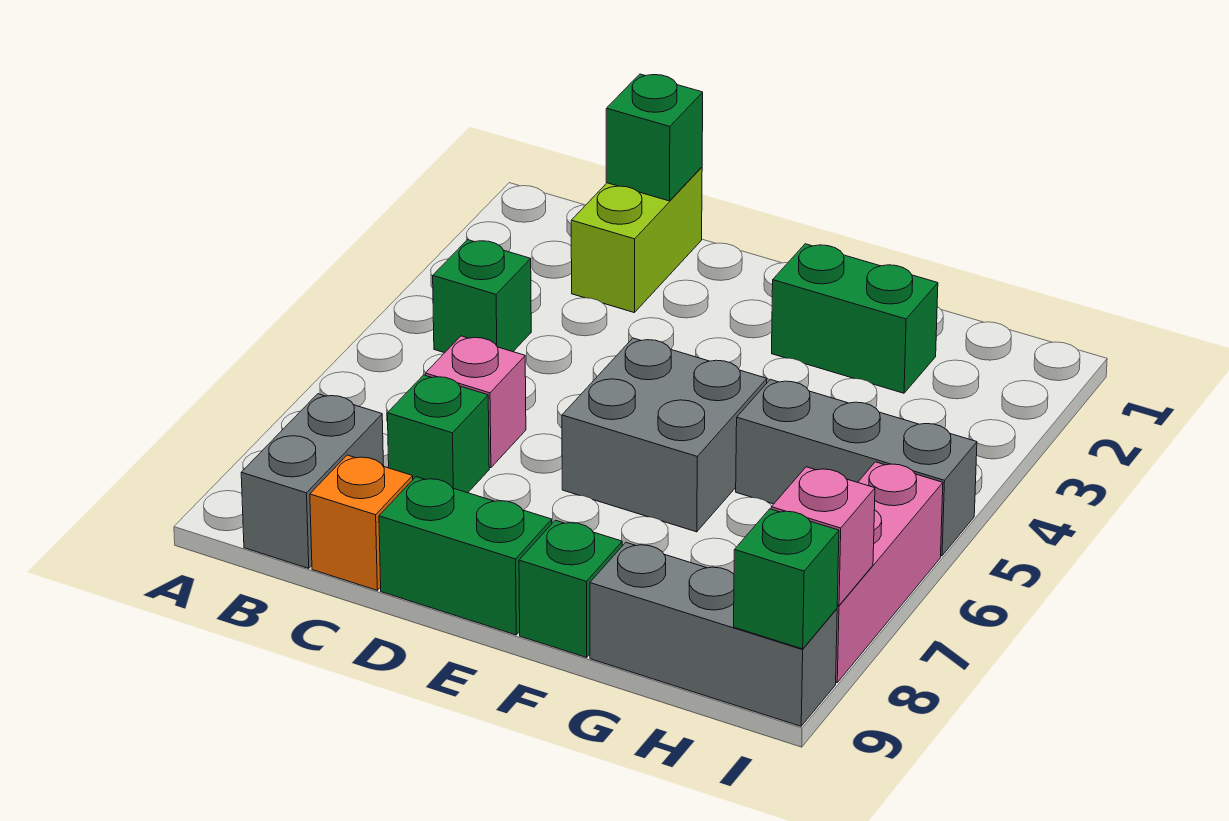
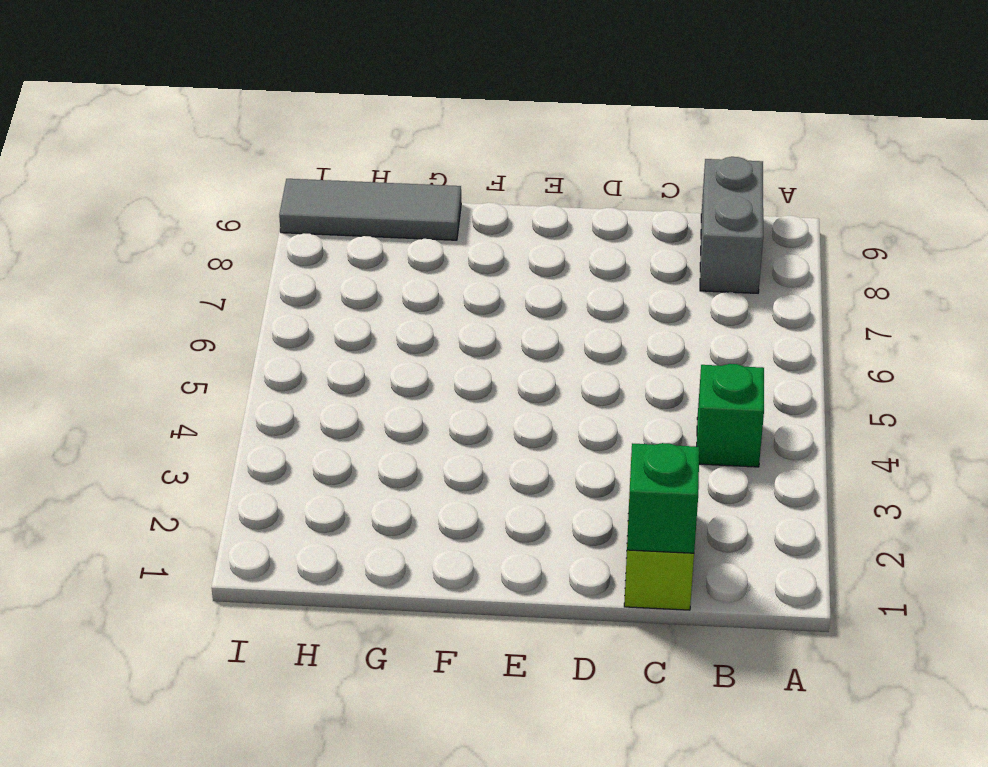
grey tile G9:I9 level 1 -> grey brick G9:I9 level 1
none -> pink brick C6 level 1
none -> green brick C7 level 1
none -> orange brick C9 level 1

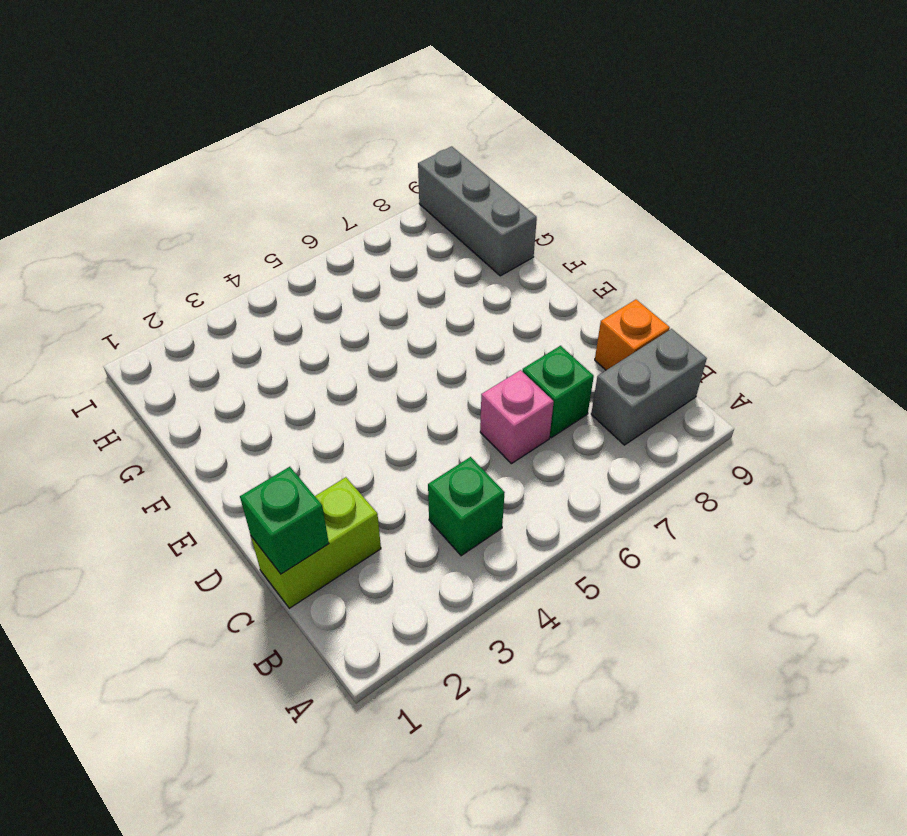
none -> green brick D9:E9 level 1
none -> grey brick E5:F6 level 1
none -> green brick F2:G2 level 1

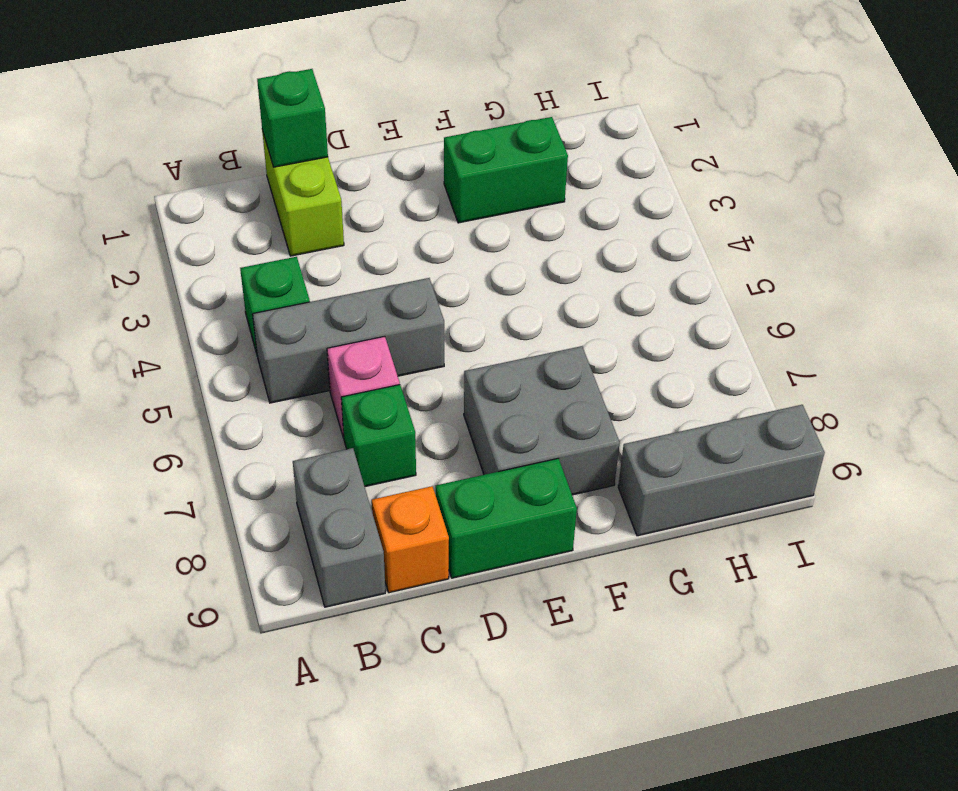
grey brick B5:D5 level 1 -> grey brick G5:I5 level 1
grey brick E7:F8 level 1 -> grey brick E5:F6 level 1
none -> green brick F9 level 1
none -> pink brick I6:I8 level 1
none -> pink brick I8 level 2

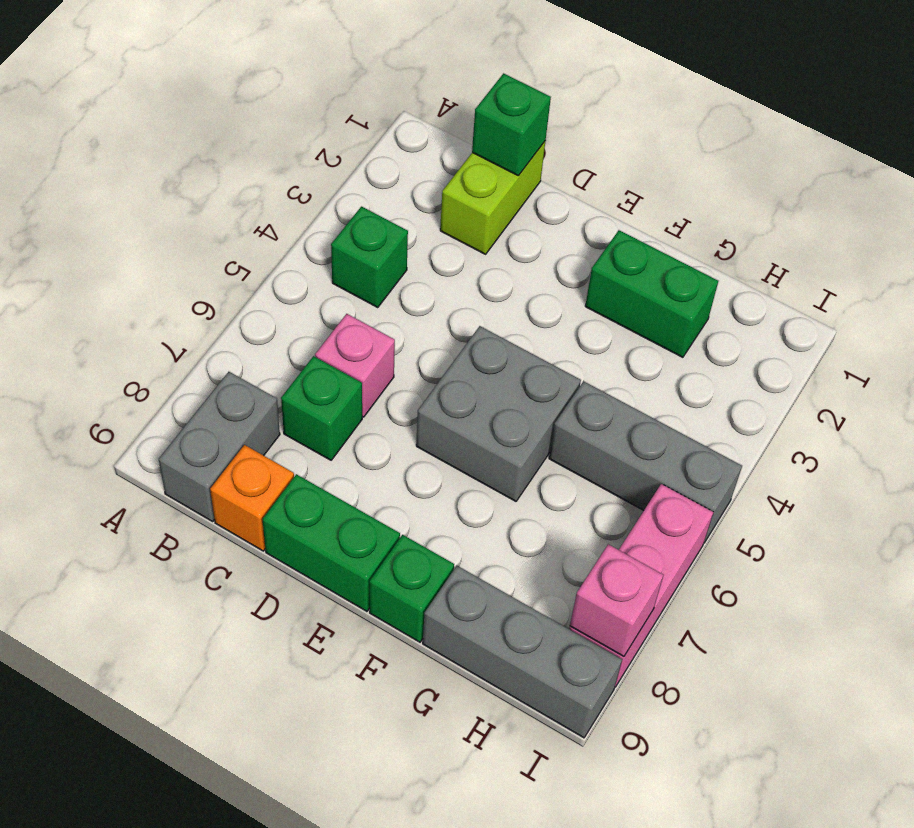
none -> green brick I9 level 2

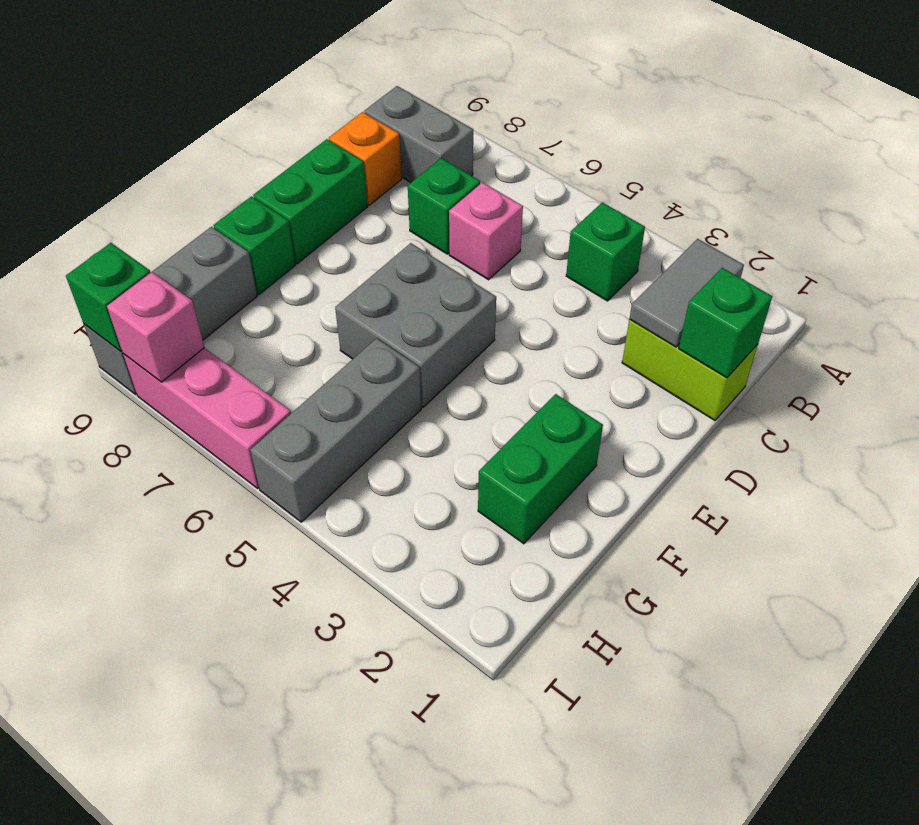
grey tile B2:C2 level 2 -> none

